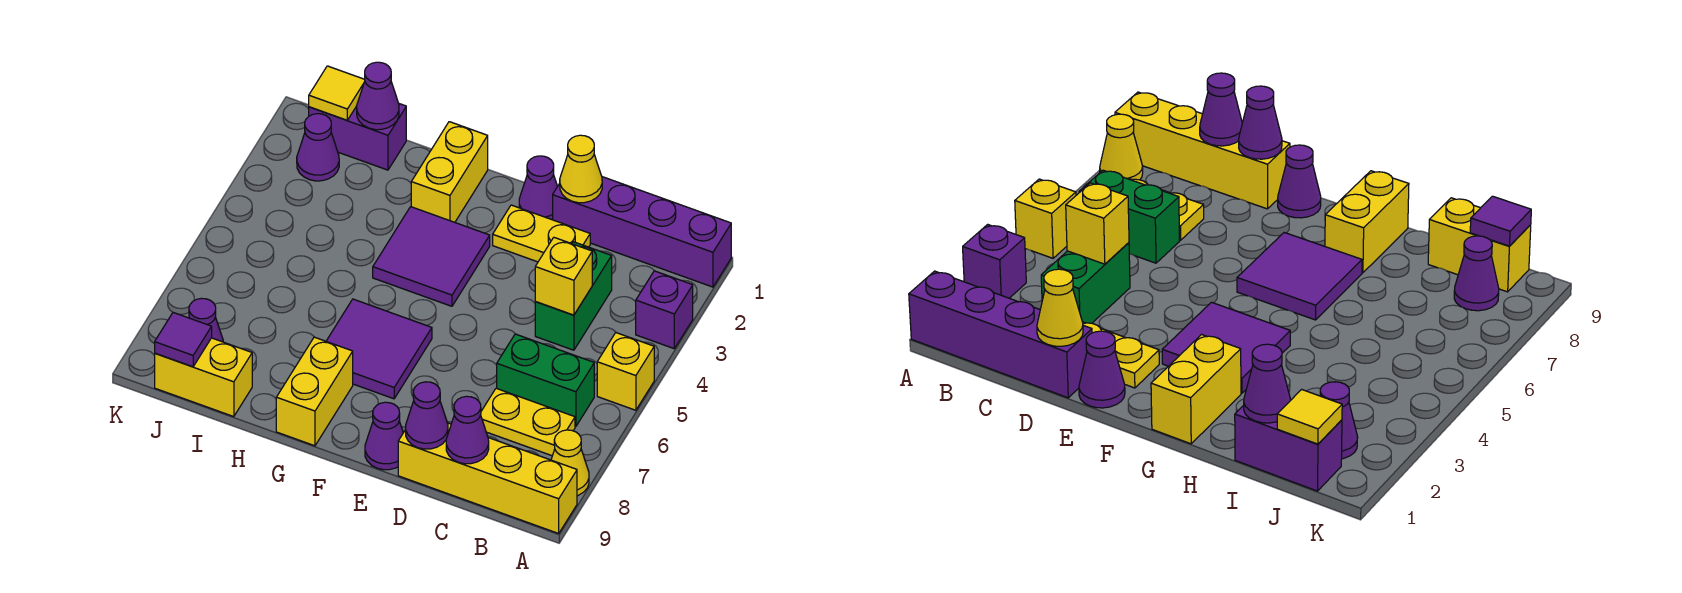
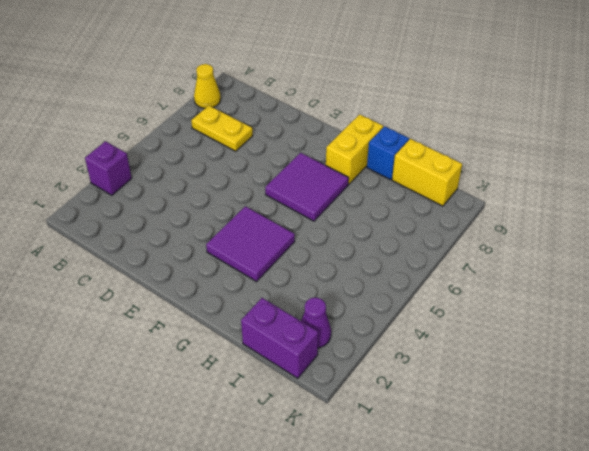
blue brick H9 level 1 -> none
none -> purple brick A1:D1 level 1
none -> yellow brick A5 level 1
none -> yellow brick A9:D9 level 1

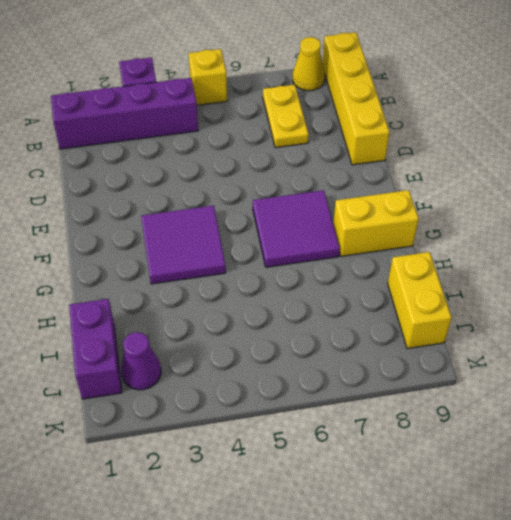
purple brick B1:B4 level 1 -> purple brick A1:D1 level 1
none -> green brick B6:C6 level 1
none -> green brick C3:C4 level 1
none -> yellow plate D2:E2 level 1

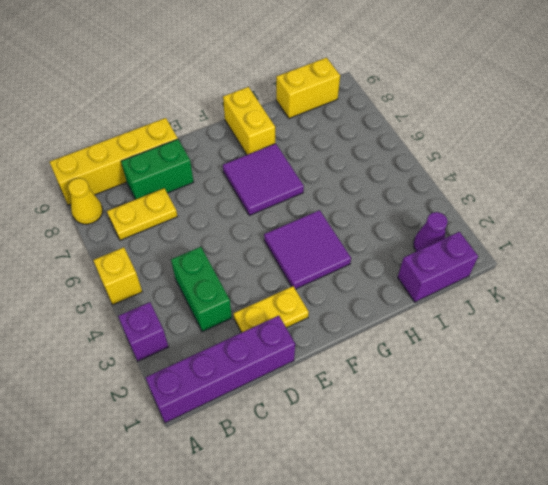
green brick C8:D8 level 1 -> green brick B6:C6 level 1
none -> purple cone E1 level 1
none -> purple cone E9 level 1
none -> yellow brick G1:G2 level 1

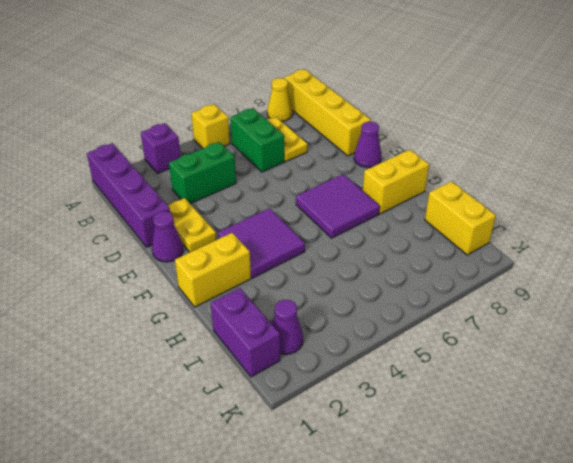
none -> purple cone J8 level 1
none -> yellow brick C4 level 2
none -> purple cone C9 level 2

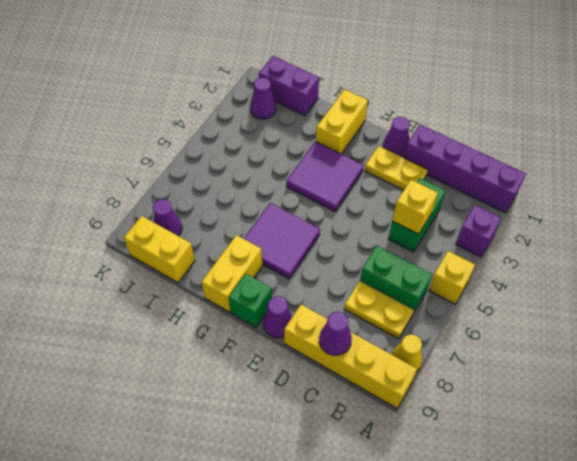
green brick F9 level 1 -> none
none -> yellow cone D1 level 2
none -> purple cone D9 level 2
none -> purple cone I1 level 2

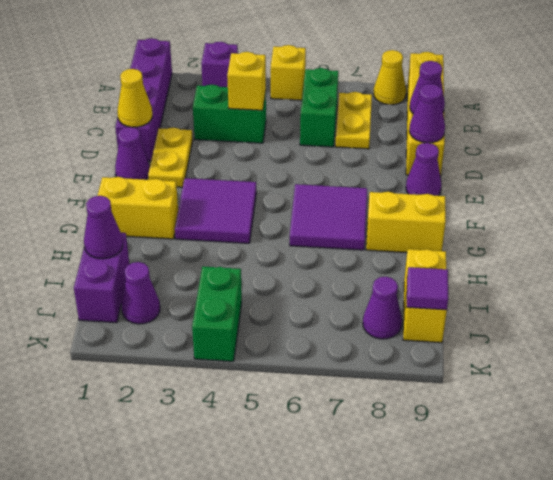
green brick J4:K4 level 1 -> none
none -> yellow tile J1 level 2

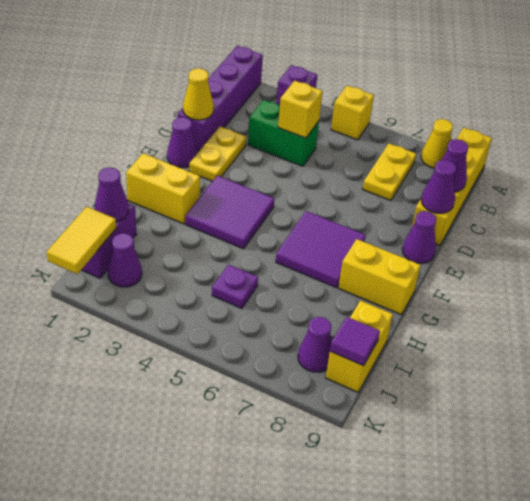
purple plate I5 level 1 -> none
yellow tile J1:K1 level 2 -> yellow tile J1 level 2
none -> green brick B6:C6 level 1

